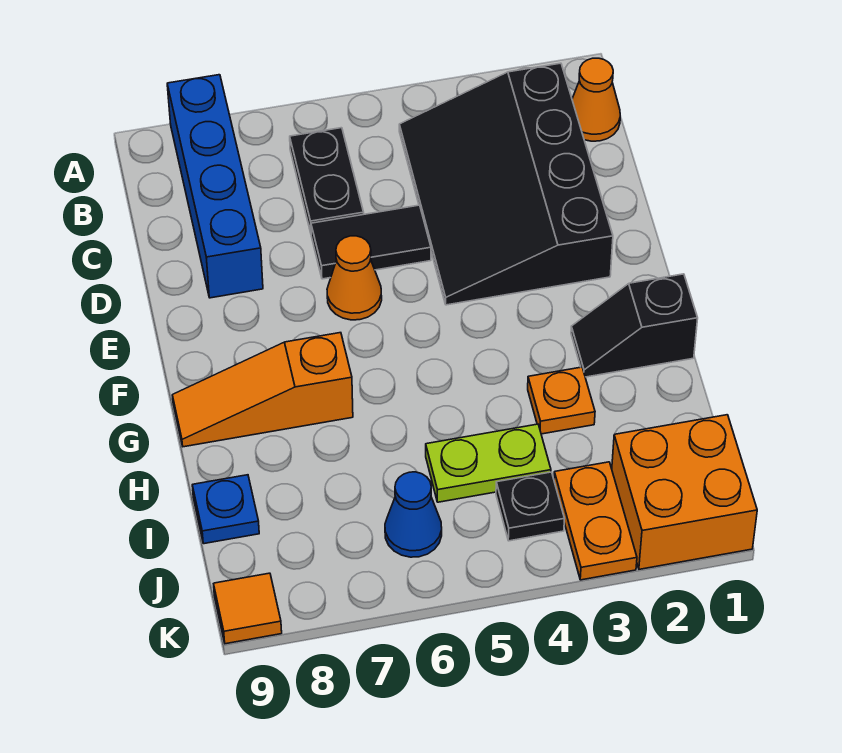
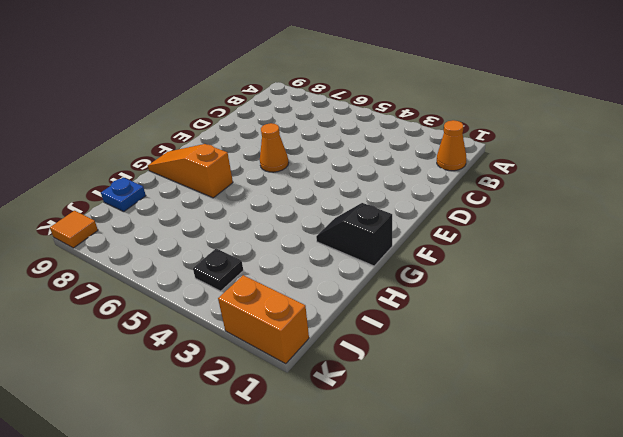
orange brick K1:K2 level 1 -> orange brick J1:K2 level 1
none -> blue brick A8:D8 level 1
none -> black slope B2:E4 level 1 top 2
none -> black plate B6:C6 level 1

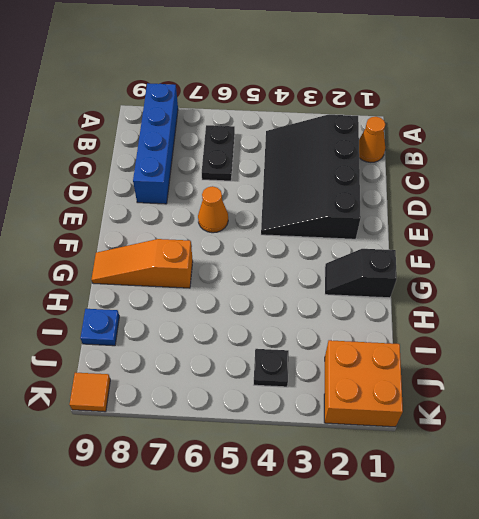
none -> black tile D5:D6 level 1
none -> orange plate H3 level 1
none -> lime plate I4:I5 level 1

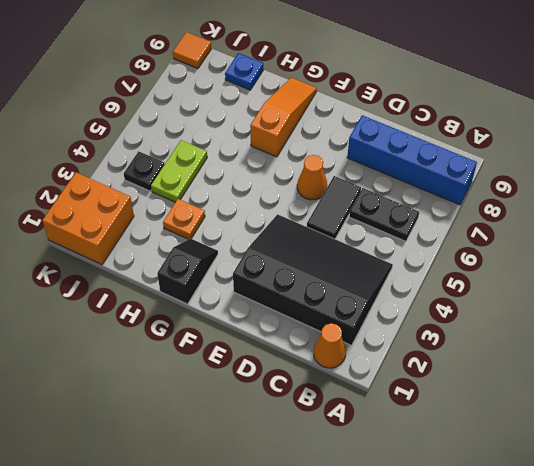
none -> orange plate J3:K3 level 1
none -> blue cone J6 level 1

